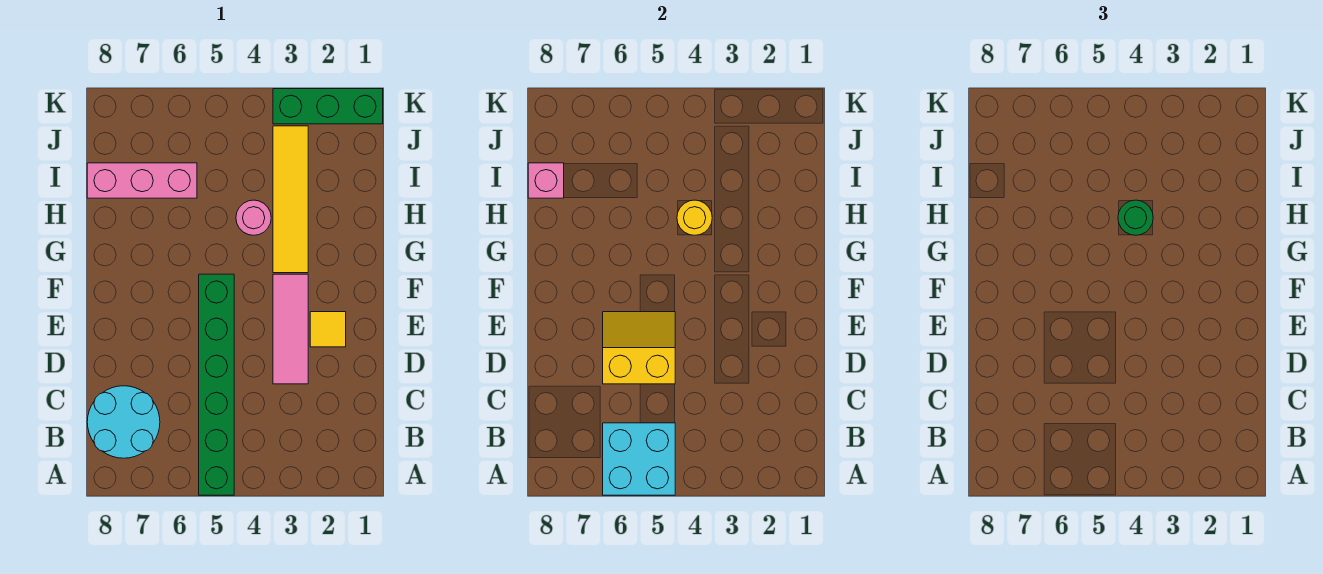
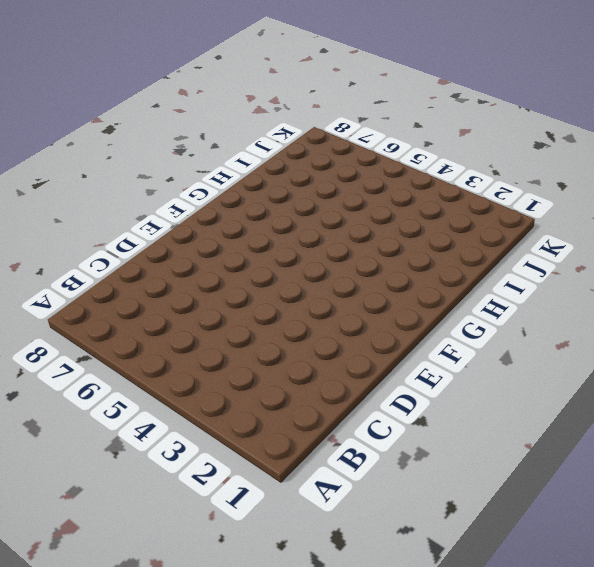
none -> green brick A5:F5 level 1
none -> cyan round brick B7:C8 level 1
none -> pink tile D3:F3 level 1

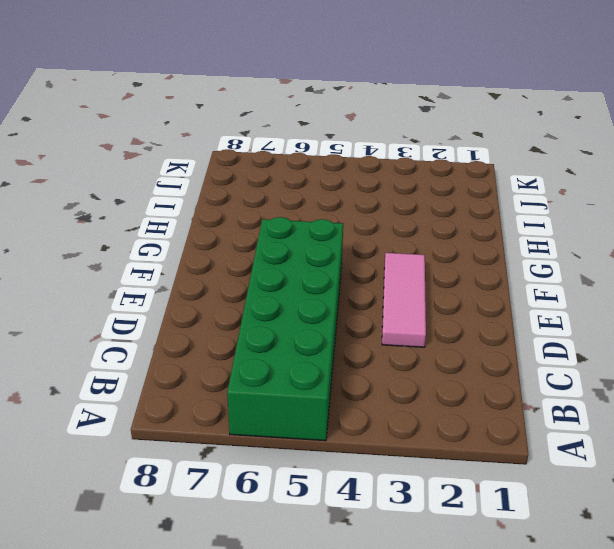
green brick A5:F6 level 1 -> green brick A5:F5 level 1
none -> cyan round brick B7:C8 level 1
none -> yellow tile E2 level 1
none -> yellow tile G3:J3 level 1

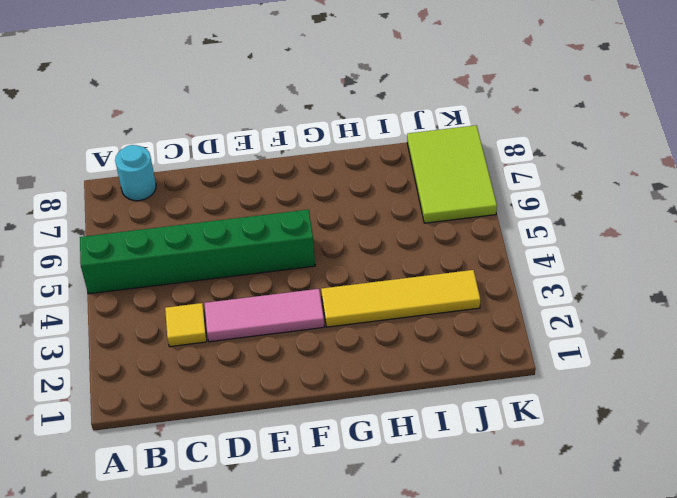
cyan round brick B8 level 1 -> cyan round brick B7:C8 level 1
yellow tile C3 level 1 -> yellow tile E2 level 1
lime tile J6:K8 level 1 -> none
none -> pink round brick H4 level 1
none -> pink brick I6:I8 level 1
none -> green brick K1:K3 level 1

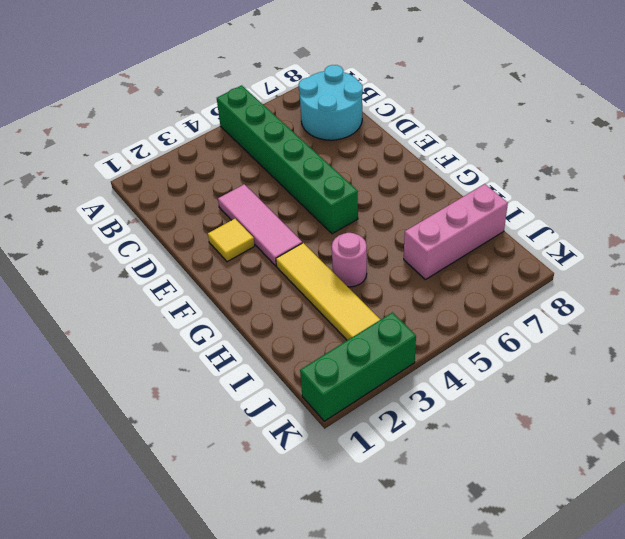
none -> cyan brick A5:B6 level 2
none -> yellow slope D5:E6 level 2 top D
none -> yellow round brick H4 level 2

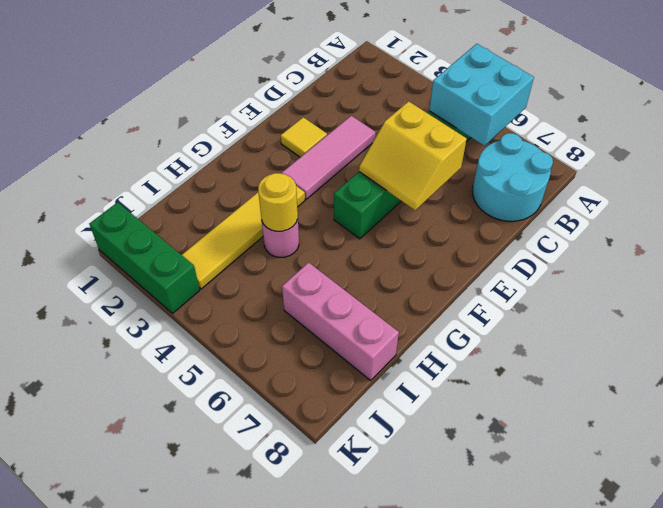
none -> pink brick I8 level 2
none -> green round brick H4 level 3

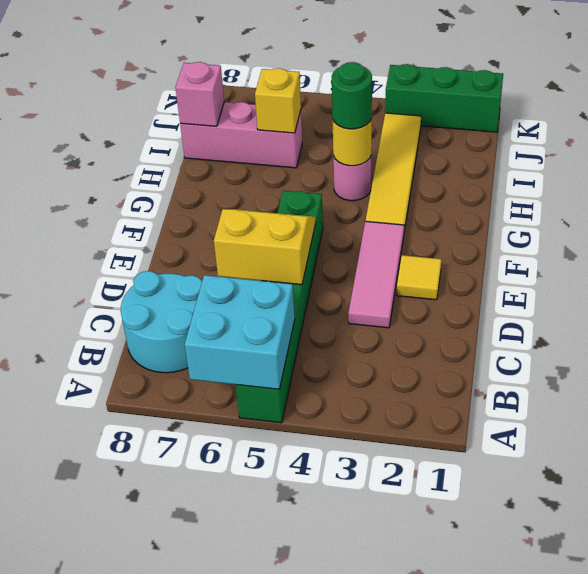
yellow brick I6 level 2 -> none

